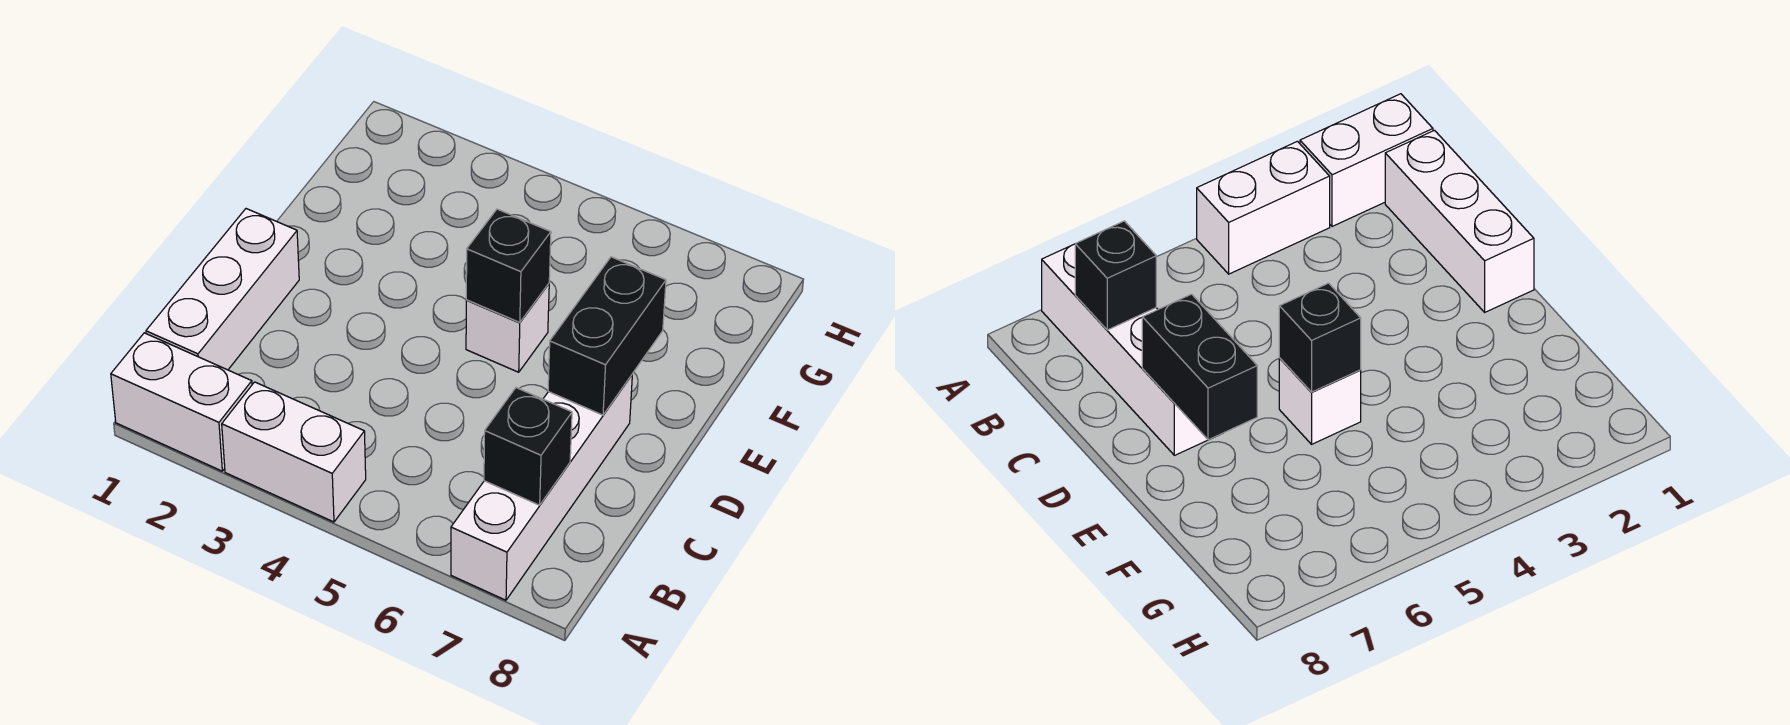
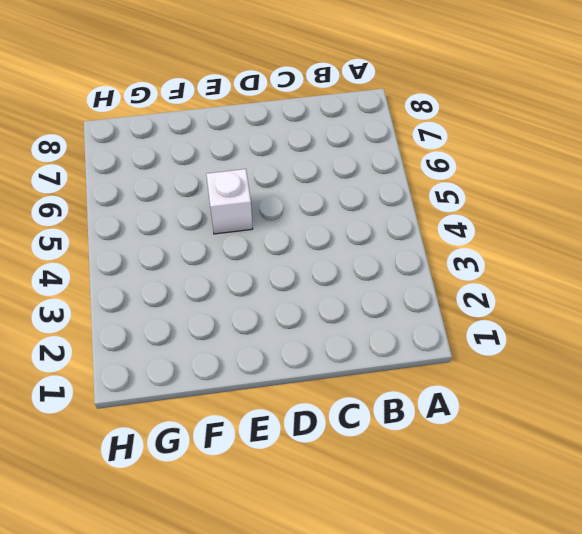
none -> white brick A1:A2 level 1
none -> white brick A3:A4 level 1

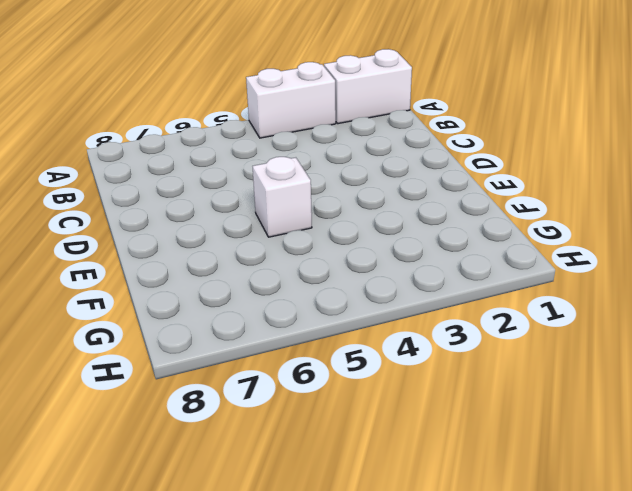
none -> white brick A7:D7 level 1
none -> white brick B1:D1 level 1

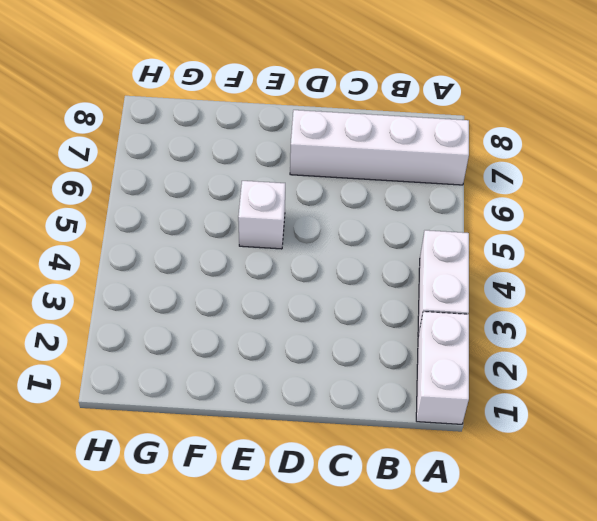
none -> white brick B1:D1 level 1
none -> black brick B7 level 2

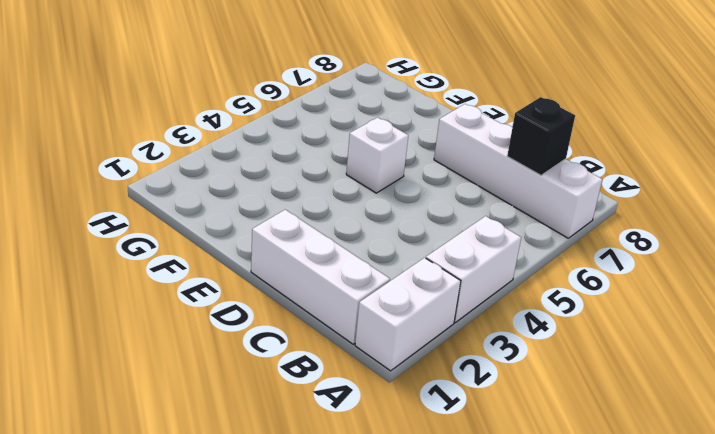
none -> black brick D7:E7 level 2
none -> black brick E5 level 2

